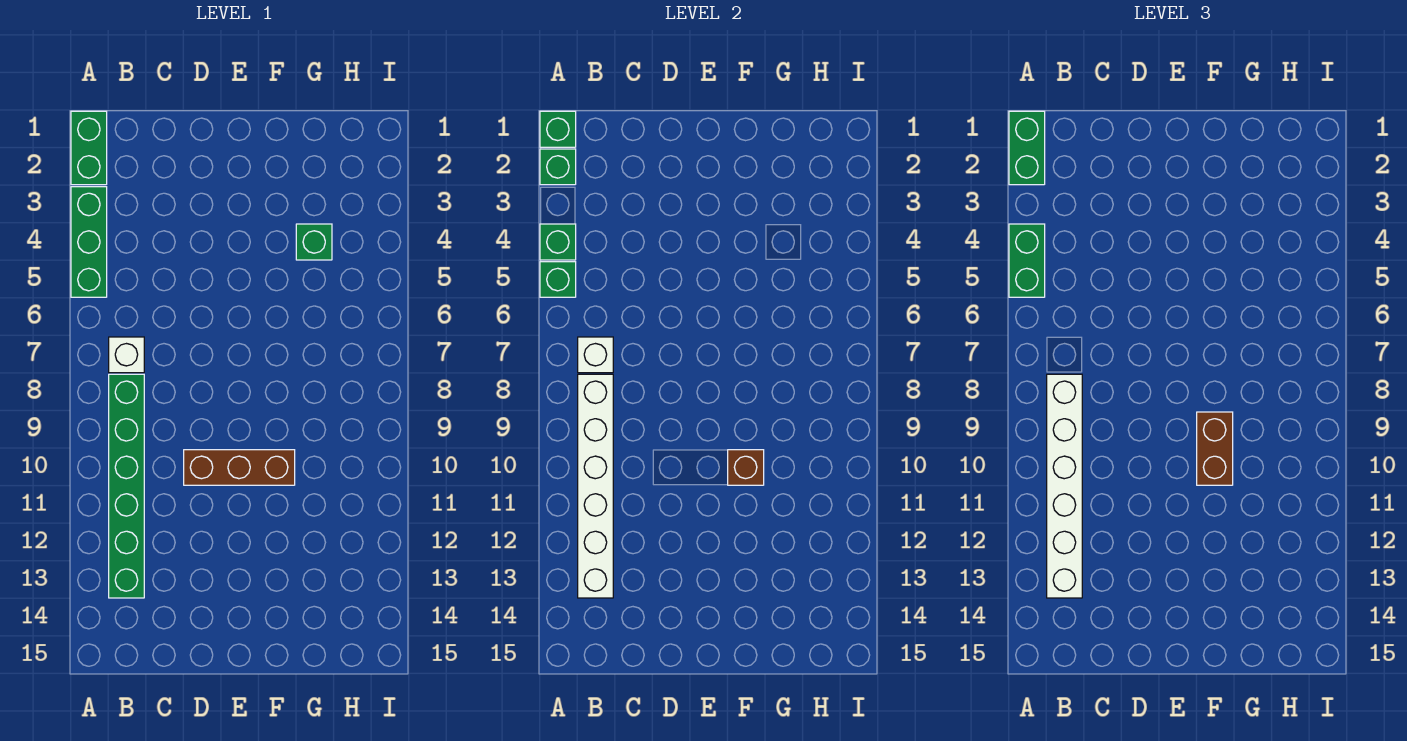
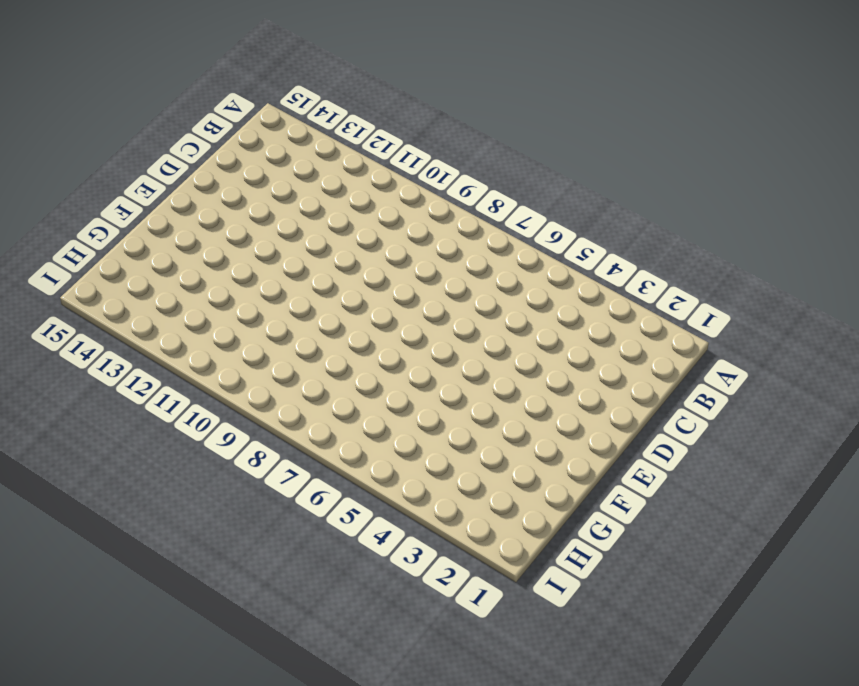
none -> green brick A1:A2 level 1
none -> green brick A3:A5 level 1
none -> white brick B7 level 1

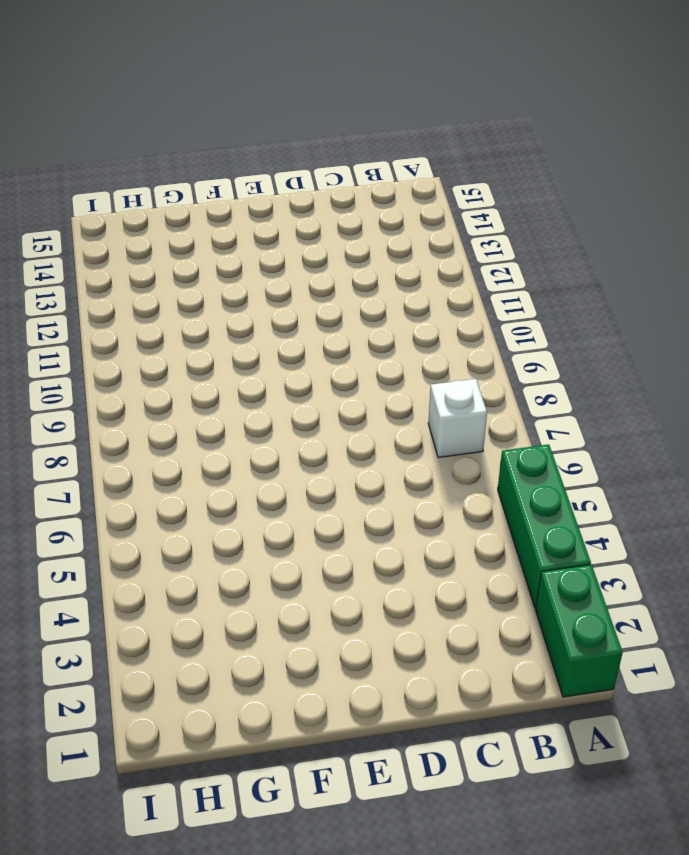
none -> green brick B8:B13 level 1
none -> brown brick D10:F10 level 1
none -> green brick G4 level 1

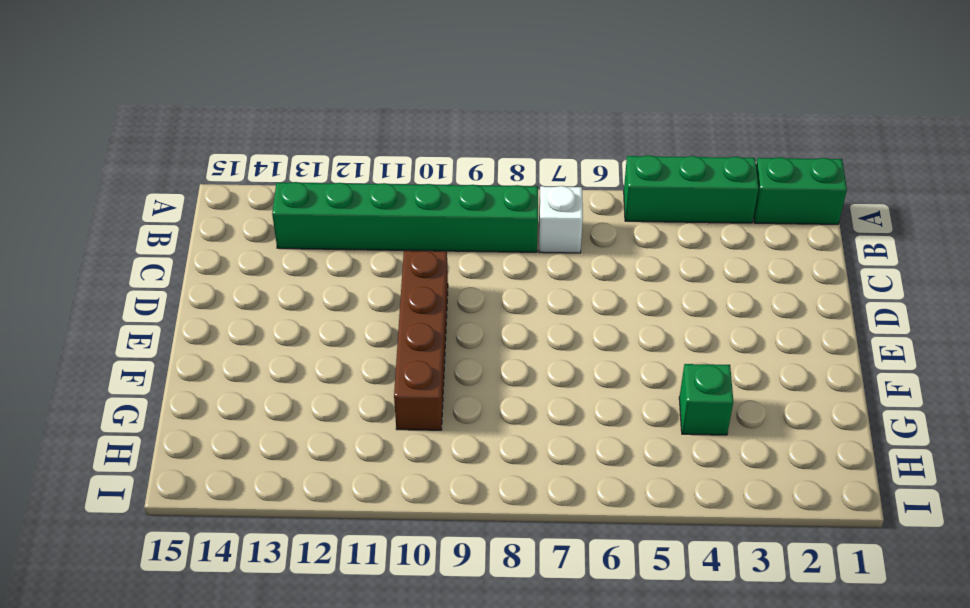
brown brick D10:G10 level 1 -> brown brick D10:F10 level 1
none -> green brick A1 level 2
none -> green brick A2 level 2
none -> green brick A4 level 2

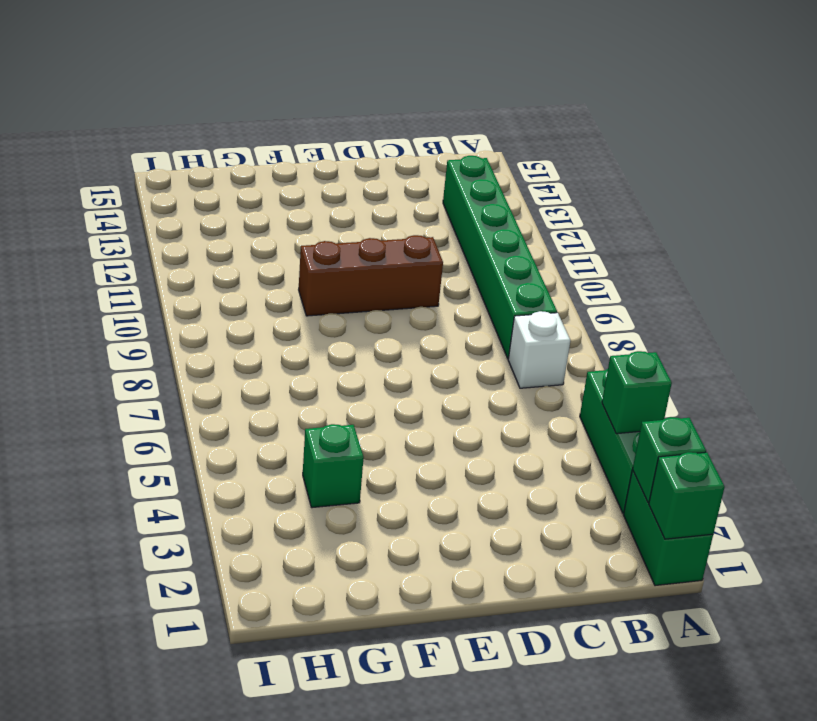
none -> green brick A5 level 2
none -> white brick B7 level 2
none -> white brick B8:B13 level 2

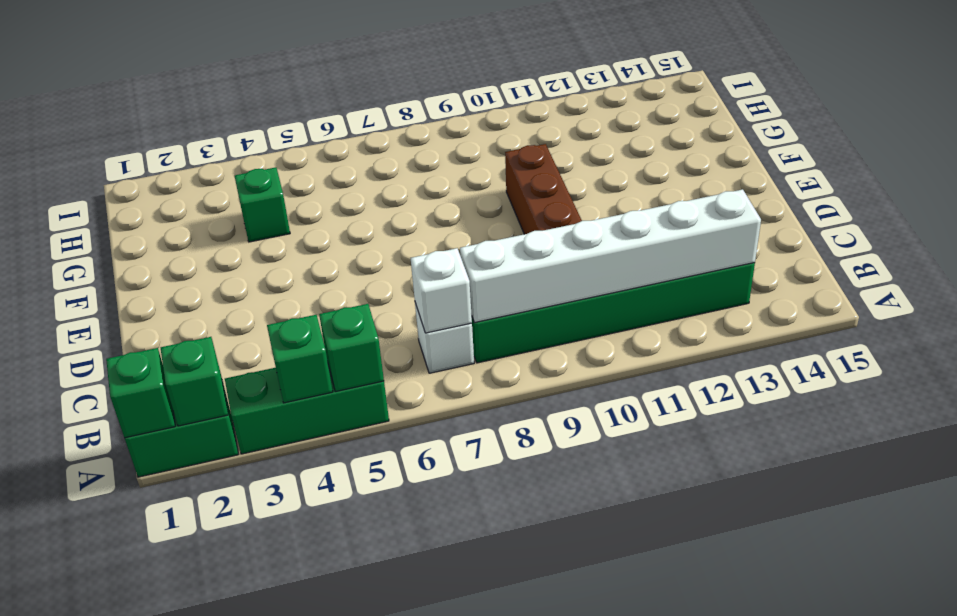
none -> brown brick F10 level 2
none -> green brick A1:A2 level 3
none -> green brick A4:A5 level 3

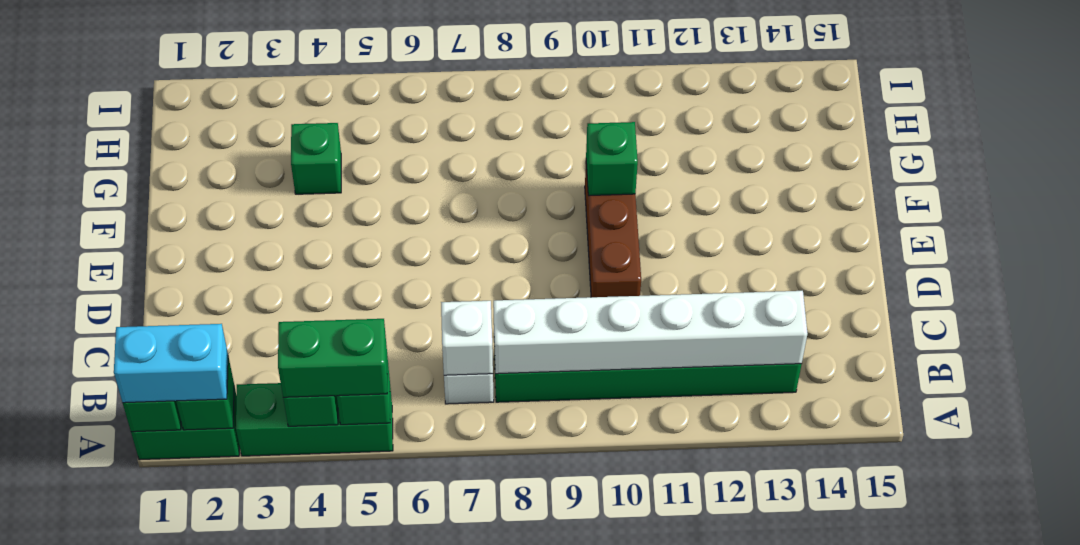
cyan brick A1:A2 level 3 -> green brick A1:A2 level 3
green brick F10 level 2 -> brown brick F10 level 2
none -> white brick B8:B13 level 3
none -> brown brick F9:F10 level 3

